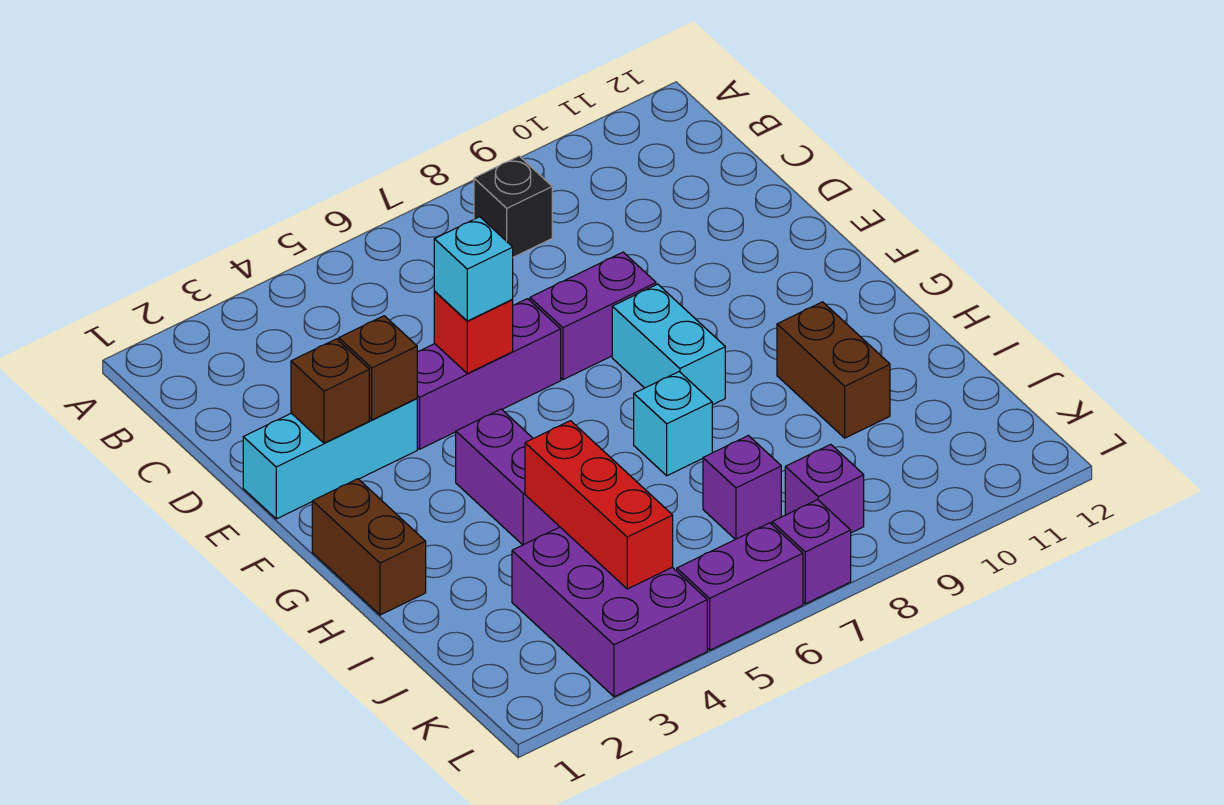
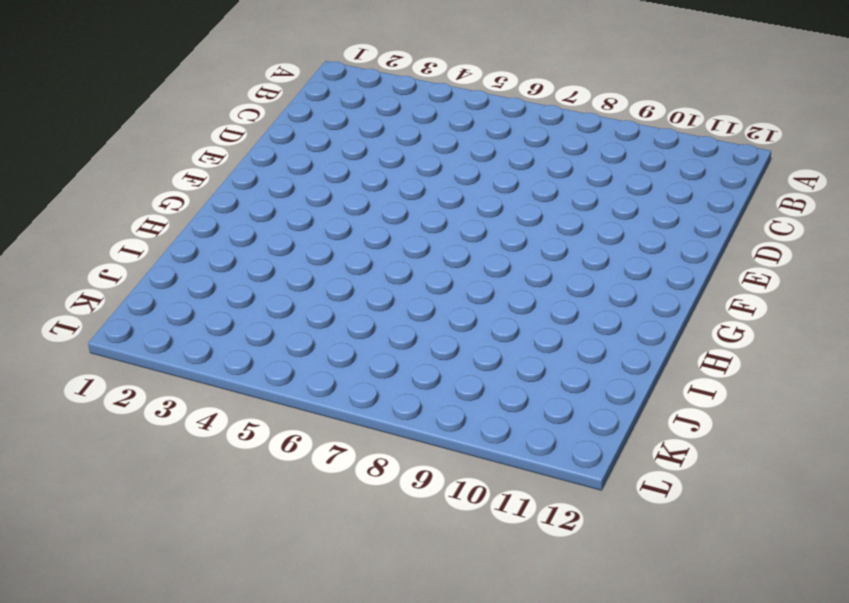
none -> black brick B8 level 1
none -> cyan brick E1:E3 level 1
none -> purple brick E4:E6 level 1

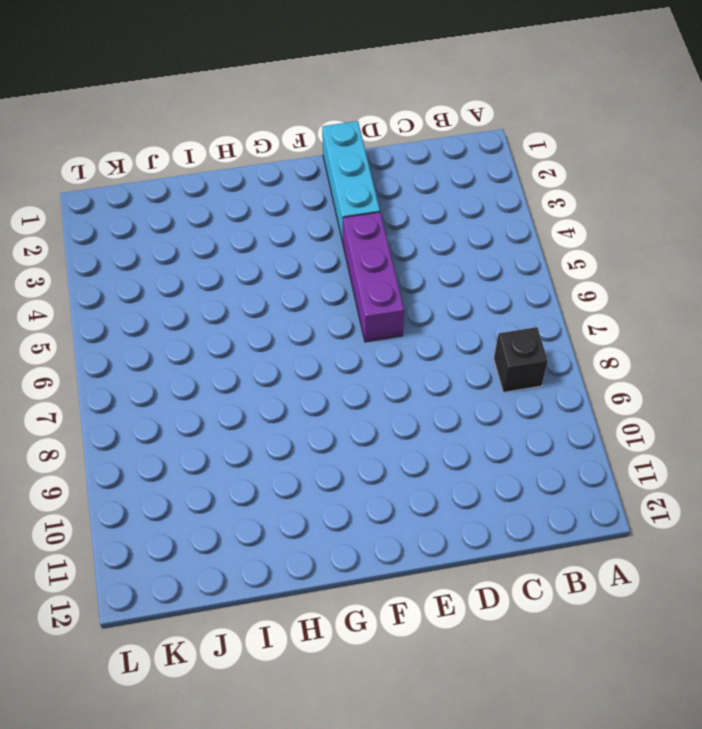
none -> purple brick E7:E8 level 1
none -> cyan brick F8:G8 level 1
none -> brown brick G1:H1 level 1

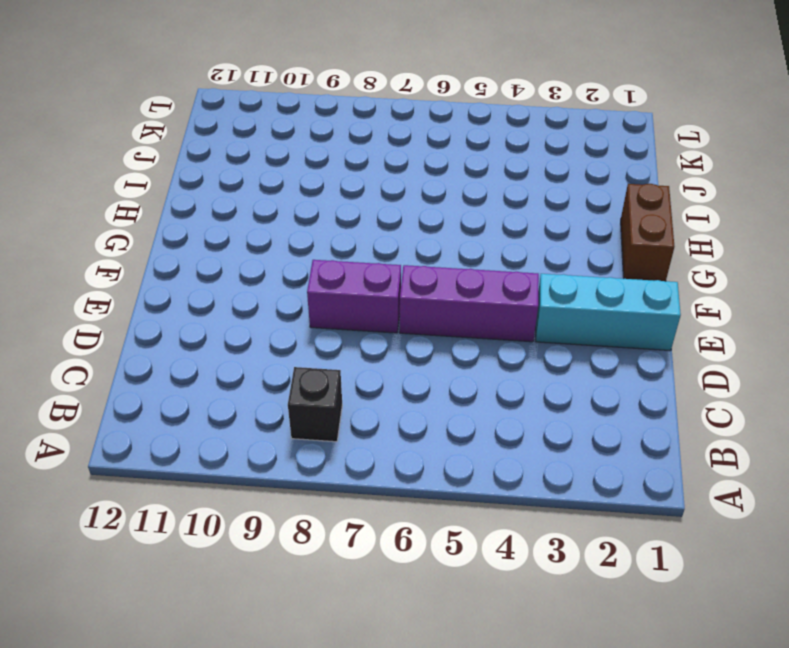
none -> cyan brick F8:G8 level 1
none -> purple brick G4:H4 level 1
none -> cyan brick H7 level 1

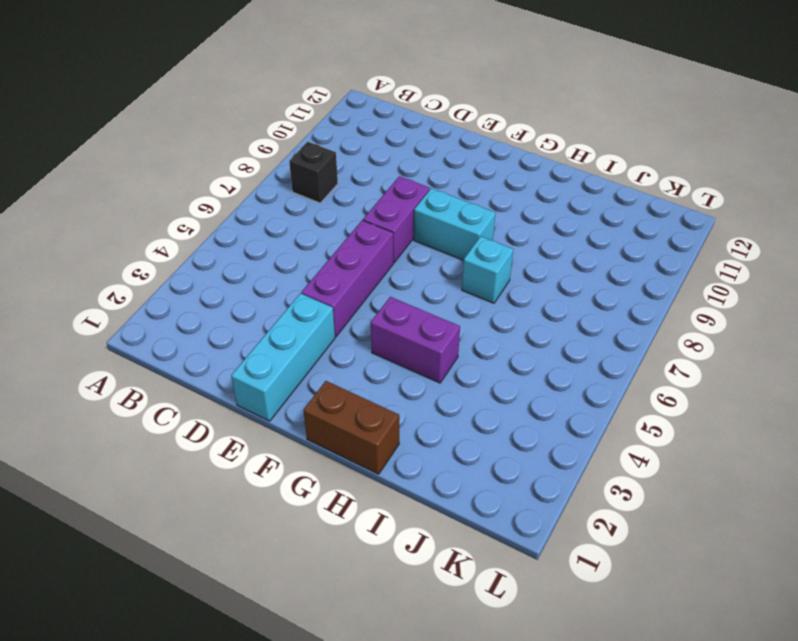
none -> brown brick H10:I10 level 1
none -> purple brick J3:L4 level 1
none -> purple brick J7 level 1

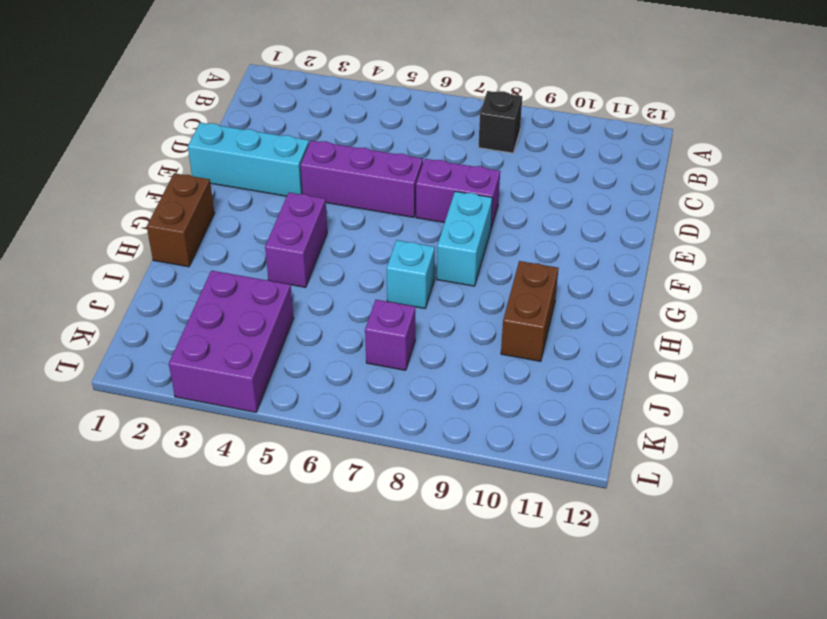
none -> purple brick K8 level 1
none -> purple brick L5:L6 level 1
none -> purple brick L7 level 1

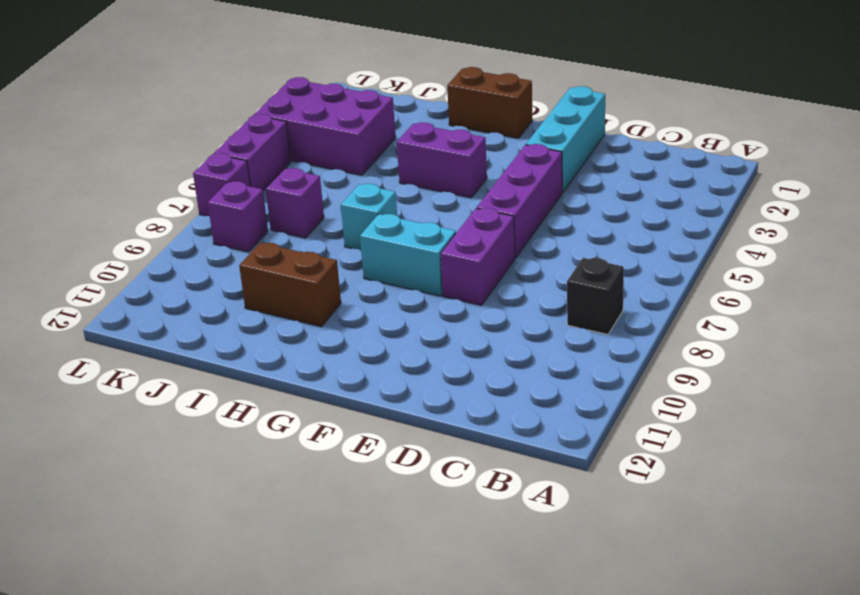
none -> brown brick E2 level 2
none -> brown brick E3 level 2
none -> red brick E5 level 2

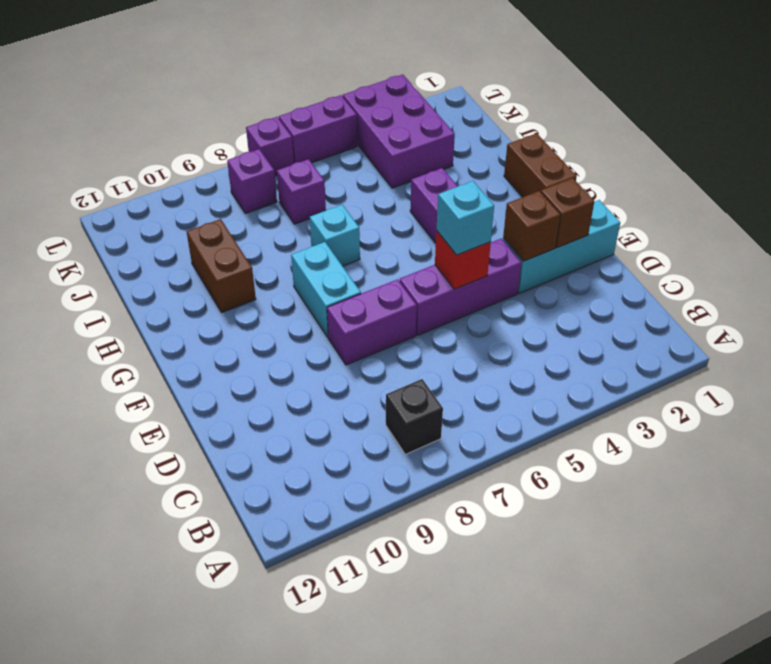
none -> red brick I4:K4 level 2

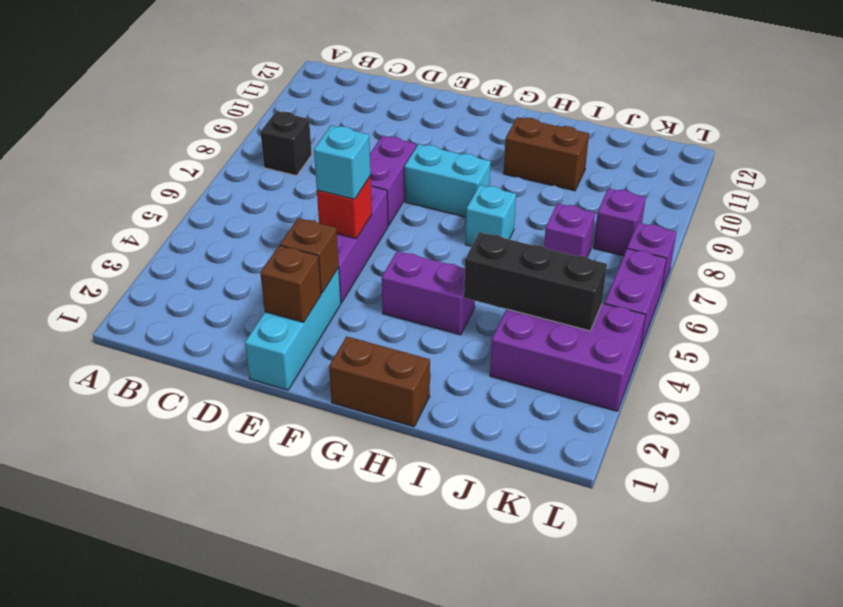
black brick I4:K4 level 2 -> red brick I4:K4 level 2

